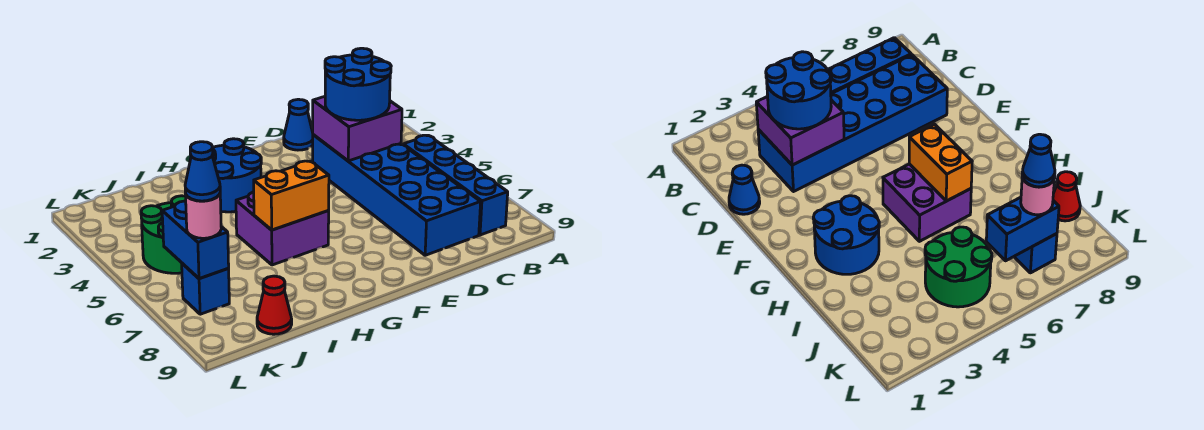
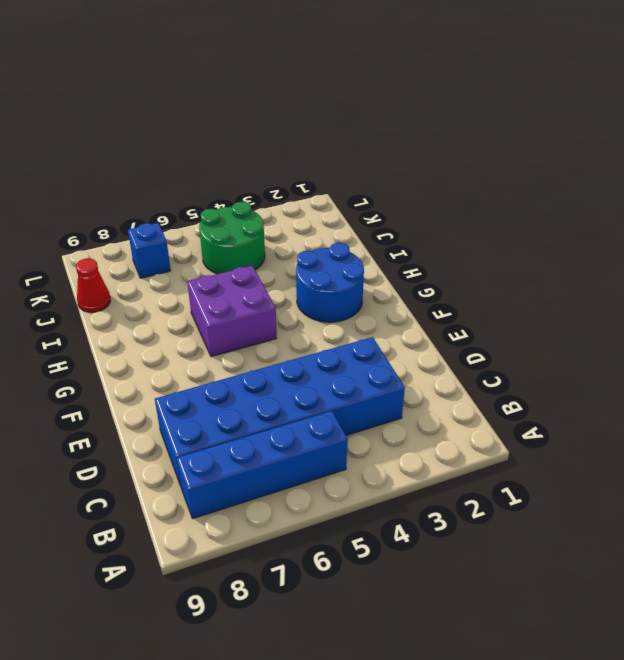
none -> blue cone D1 level 1
none -> purple brick C3:D4 level 2
none -> orange brick G6:H6 level 2

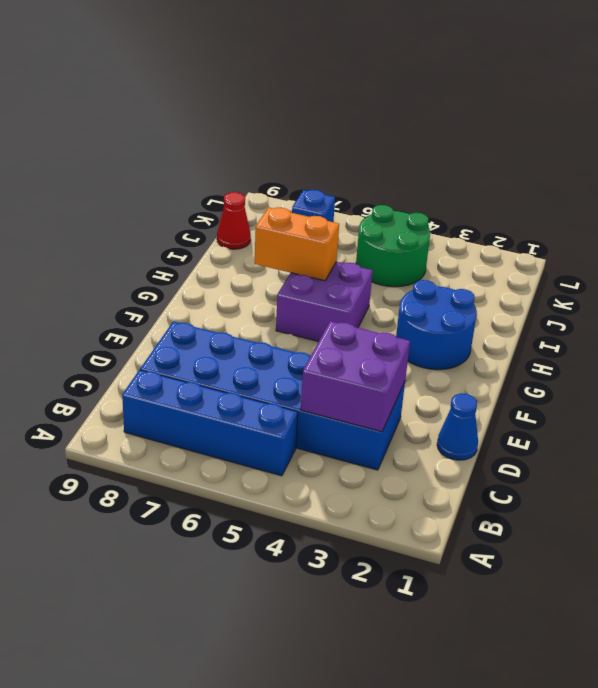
orange brick H6:H7 level 2 -> orange brick G6:H6 level 2
none -> blue brick K6:K7 level 2
none -> blue round brick C3:D4 level 3
none -> pink round brick K7 level 3

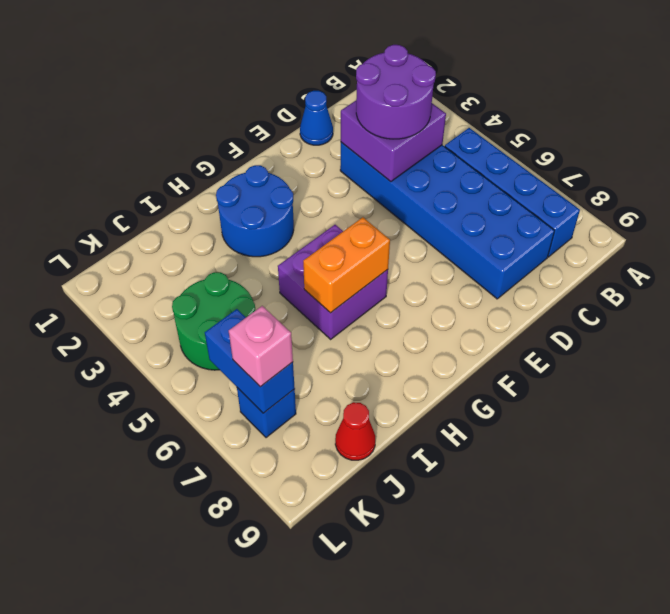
purple round brick C3:D4 level 3 -> blue round brick C3:D4 level 3
pink brick K7 level 3 -> pink round brick K7 level 3
none -> blue cone K7 level 4

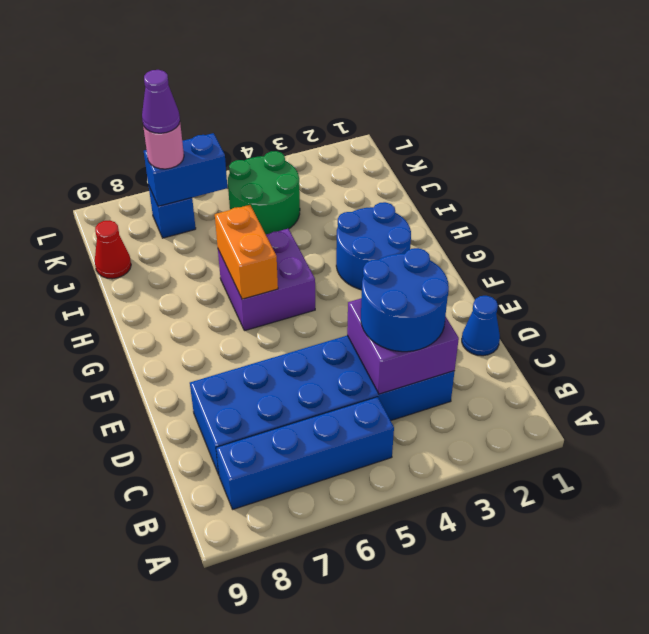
purple cone K7 level 4 -> blue cone K7 level 4

